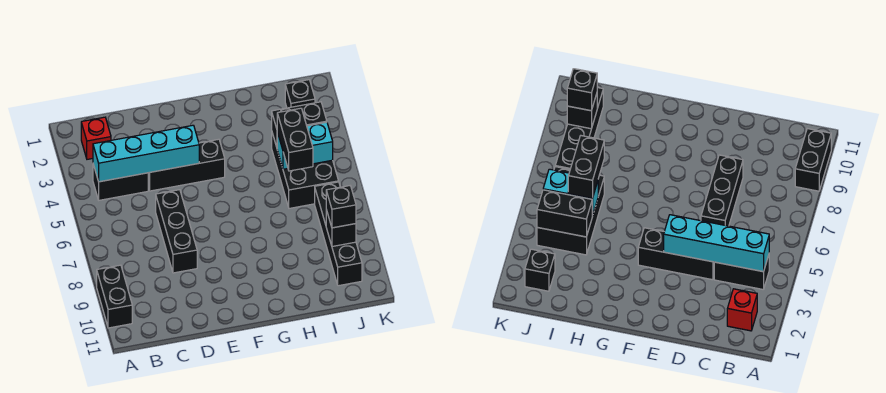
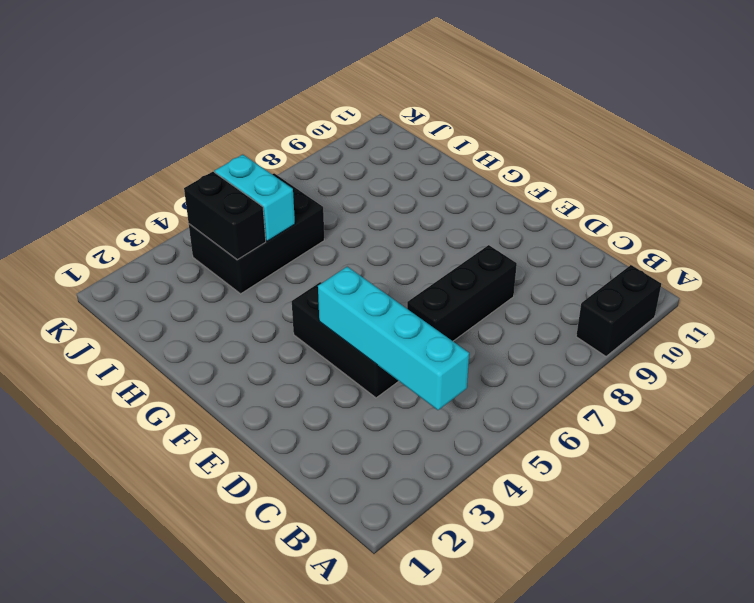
none -> red brick B2 level 1
none -> black brick B4:C4 level 1
none -> black brick J2 level 1

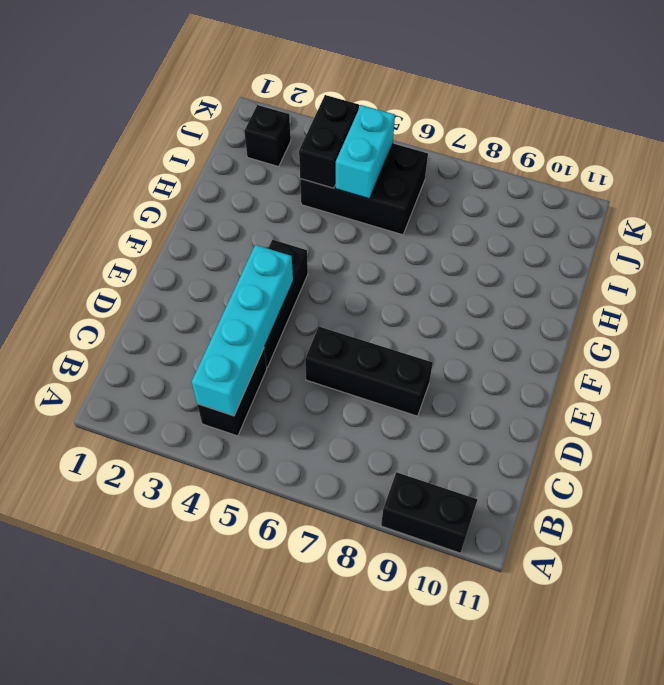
none -> red brick B2 level 1
none -> black brick J7:J10 level 1
none -> black brick J9 level 2

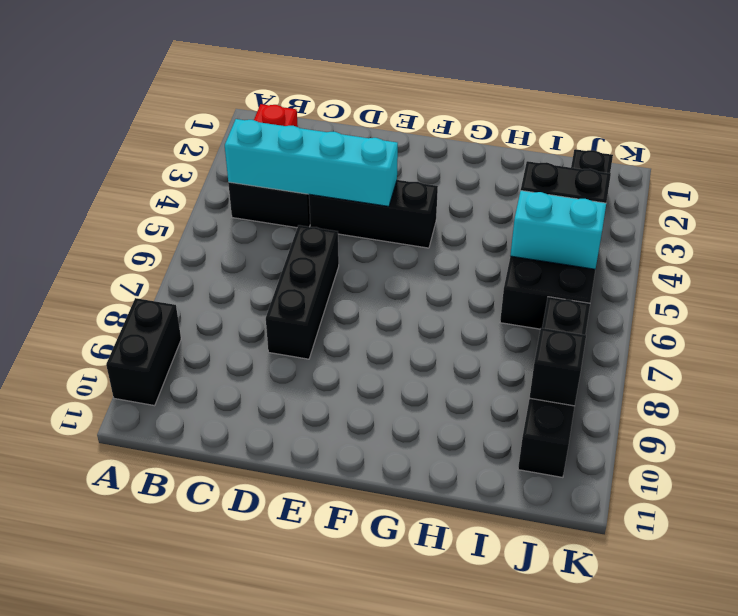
none -> black brick I5:I6 level 3
none -> black brick J9 level 3

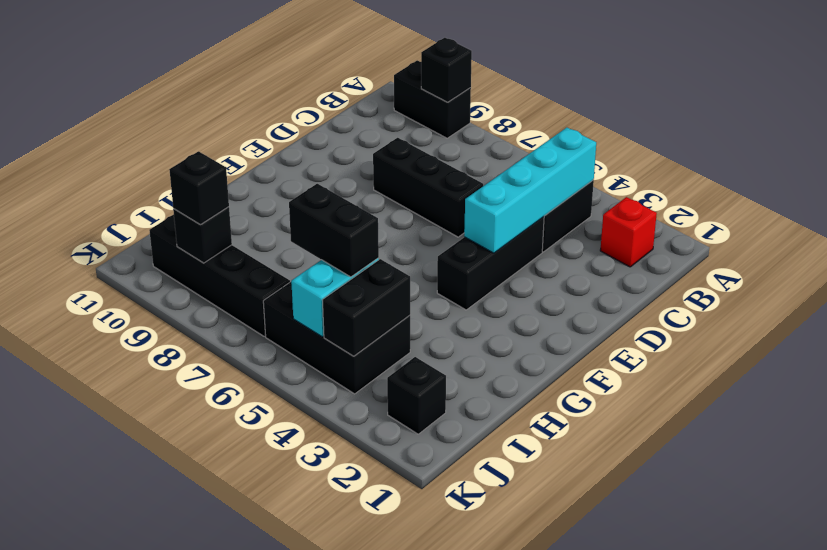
black brick A9 level 2 -> none

